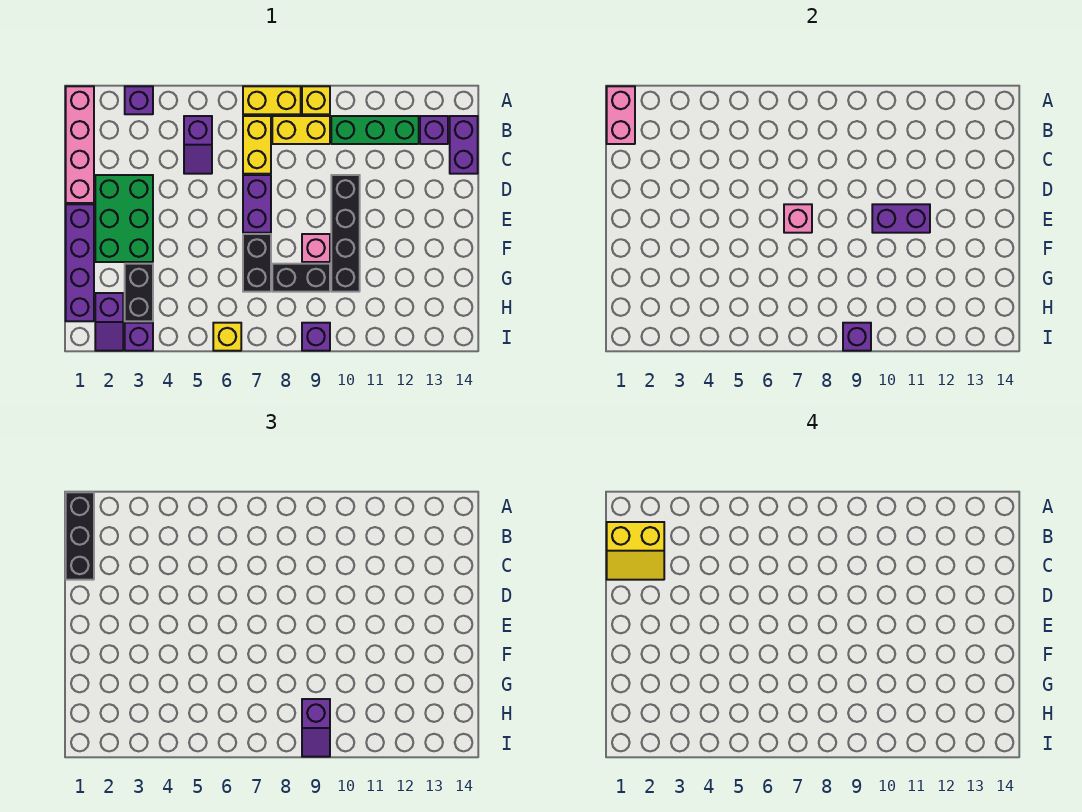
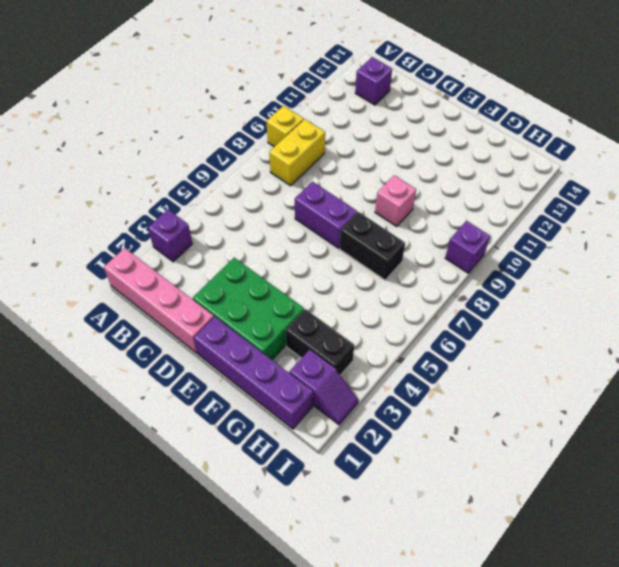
none -> yellow brick A7:A8 level 1
none -> purple slope B5:C5 level 1 top B
none -> yellow brick B7:C7 level 1

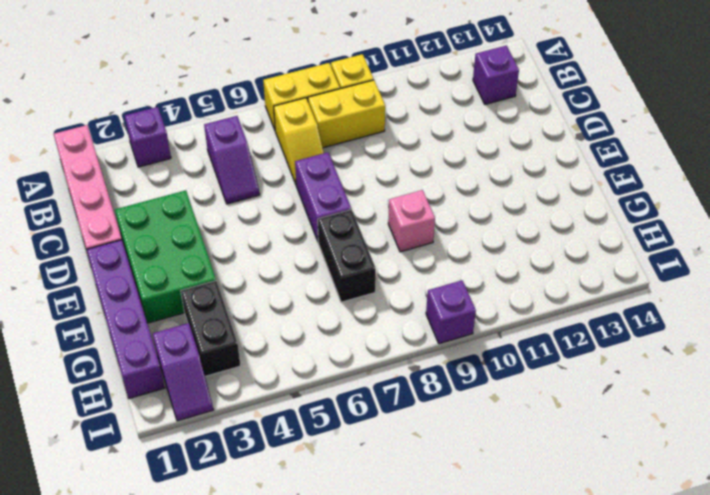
yellow slope B7:C7 level 1 top B -> yellow brick B7:C7 level 1
none -> green brick B10:B12 level 1
none -> purple brick B14:C14 level 1
none -> black brick D10:G10 level 1

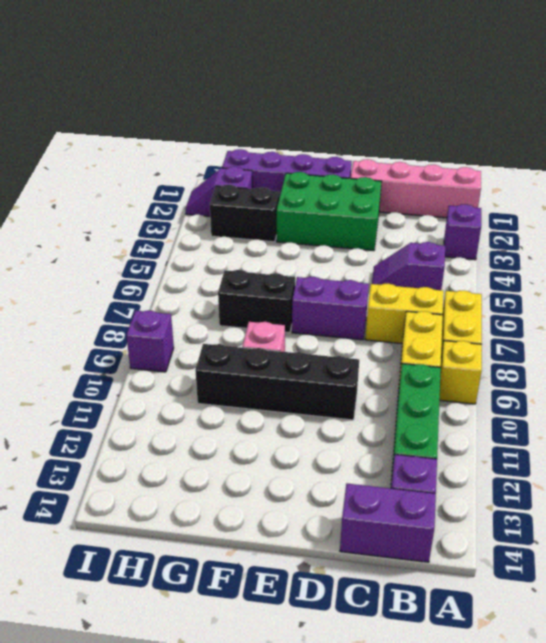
none -> black brick G8:G9 level 1
none -> purple brick I3 level 1
none -> yellow brick I6 level 1

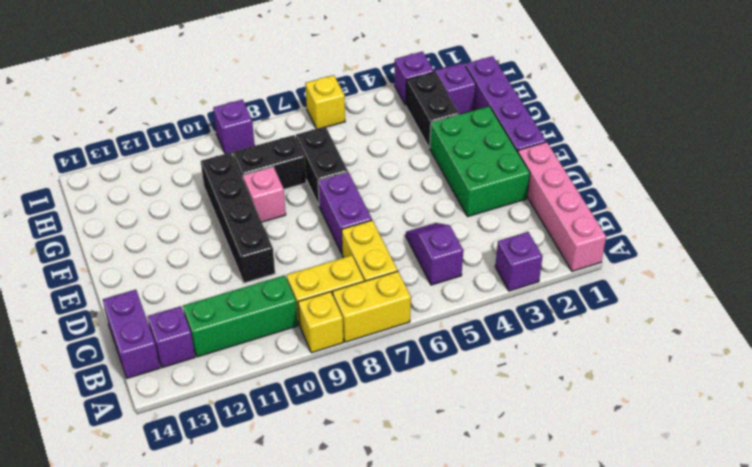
none -> pink brick A1:B1 level 2
none -> pink brick E7 level 2
none -> purple brick E10:E11 level 2

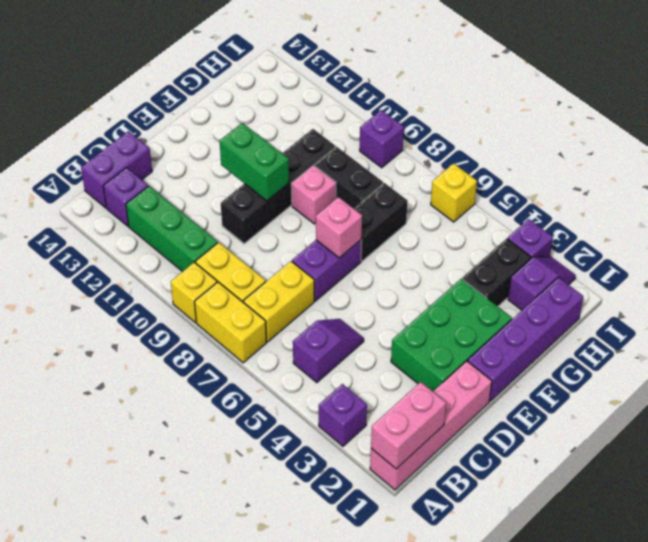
green brick E10:E11 level 2 -> purple brick E10:E11 level 2
none -> purple brick I9 level 2
none -> black brick A1:C1 level 3
none -> purple slope H9:I9 level 3 top H

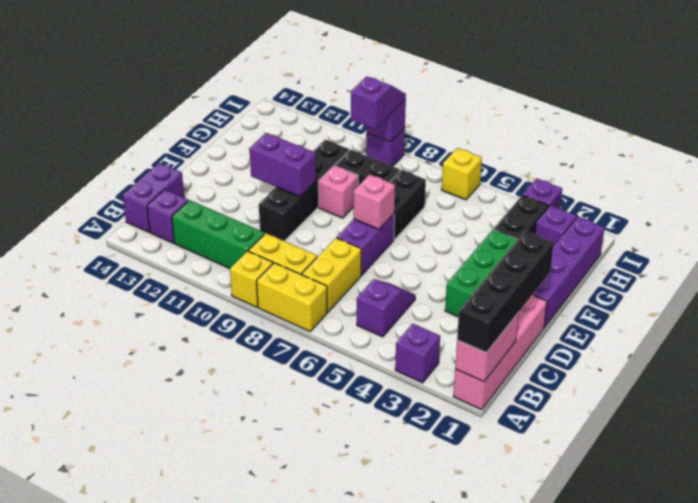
black brick A1:D1 level 3 -> black brick A1:C1 level 3
none -> yellow slope B1:C2 level 4 top B

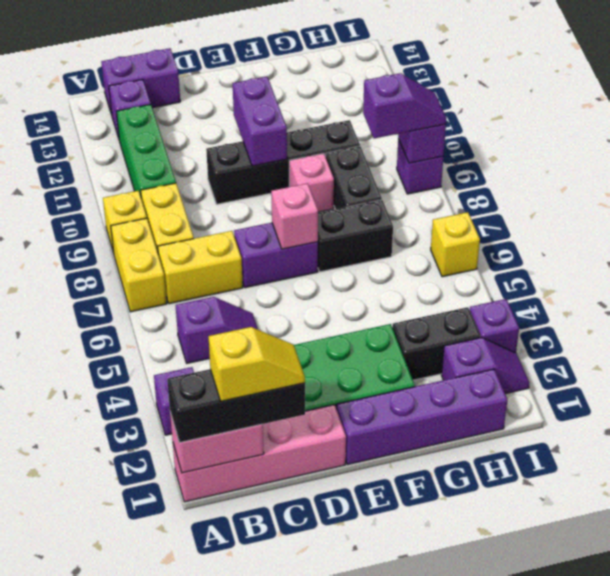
yellow slope B1:C1 level 4 top B -> yellow slope B1:C2 level 4 top B

